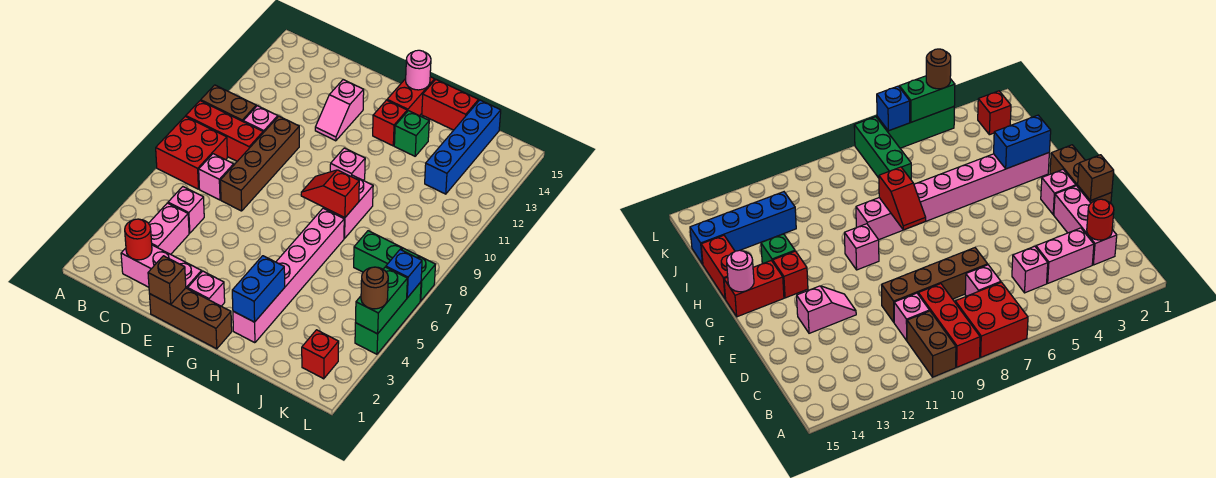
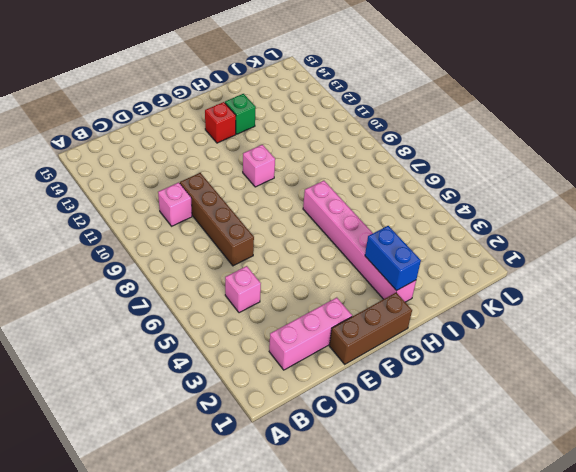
none -> red brick A7:B8 level 1
none -> red brick A9:C9 level 1
none -> brown brick A10:B10 level 1
none -> pink brick C3:C4 level 1

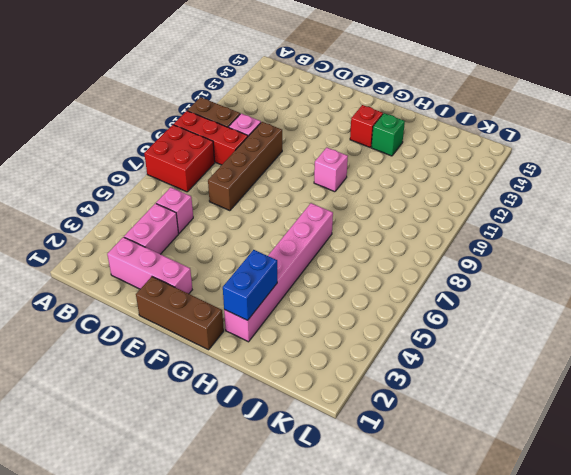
none -> pink brick C7 level 1
none -> pink slope E12:E13 level 1 top 13
none -> pink brick F2 level 1
none -> red brick G14:G15 level 1

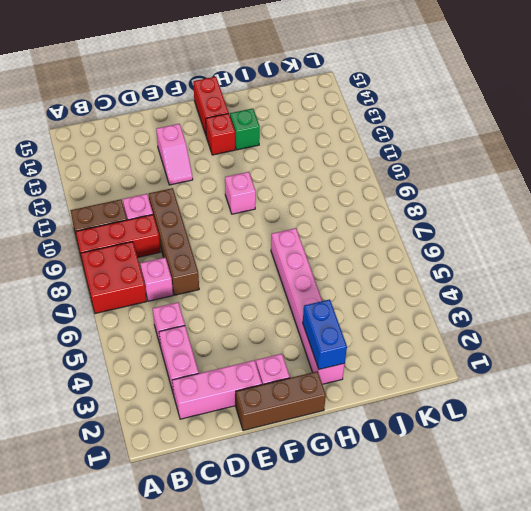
none -> pink brick H8:H9 level 1
none -> red brick H15:I15 level 1
none -> green brick J7:L7 level 1
none -> blue brick J12:J15 level 1

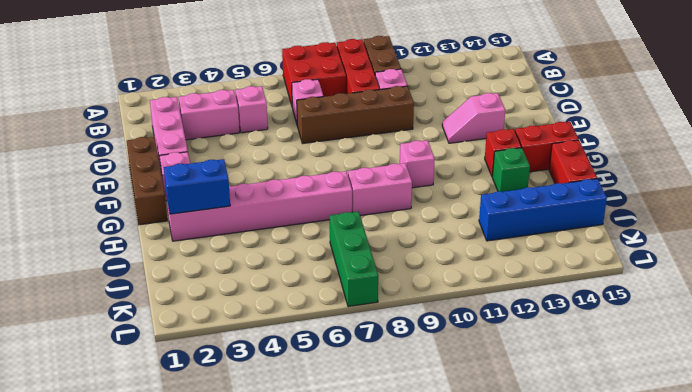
none -> red brick K2 level 1
none -> green brick L4:L6 level 1
none -> red round brick C2 level 2
none -> brown brick E1 level 2

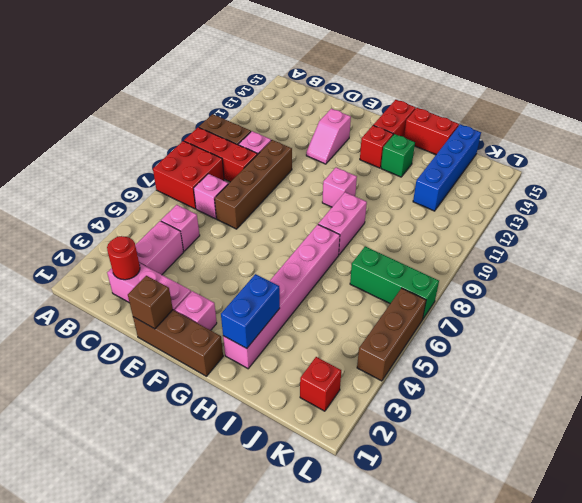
brown brick L4:L6 level 1 -> green brick L4:L6 level 1
none -> red slope G8:H8 level 2 top H
none -> pink round brick G15 level 2
none -> green brick L4:L5 level 2
none -> blue brick L6 level 2

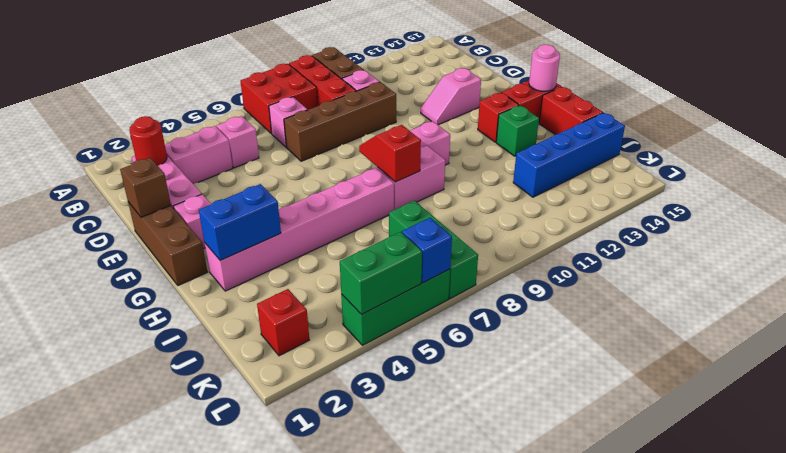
none -> brown round brick L4 level 3

